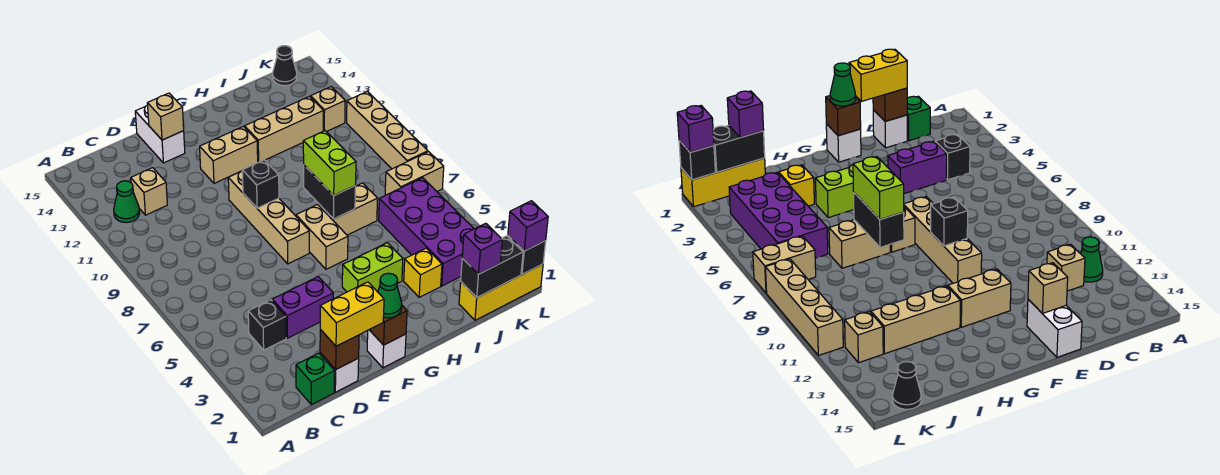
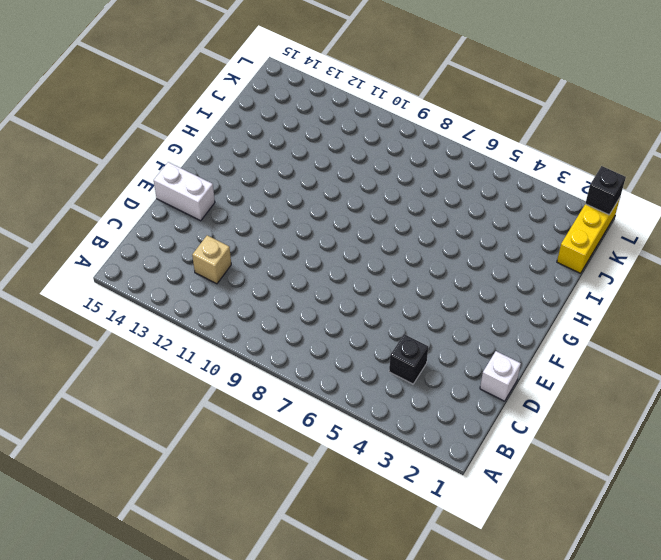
none -> green cone B12 level 1
none -> green brick C1 level 1
none -> purple brick D4:E4 level 1
none -> white brick F1 level 1

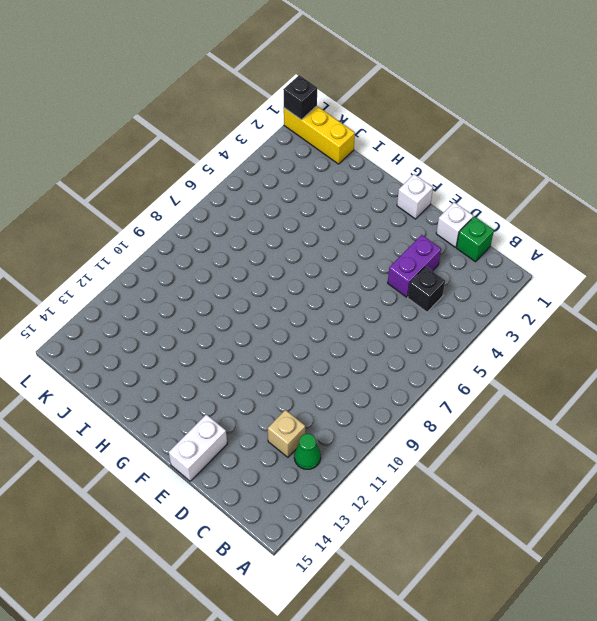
purple brick D3:D4 level 1 -> purple brick D4:E4 level 1
none -> tan brick F7:F10 level 1
none -> tan brick F12:G12 level 1
none -> lime brick G4:H4 level 1
none -> tan brick G6:G7 level 1

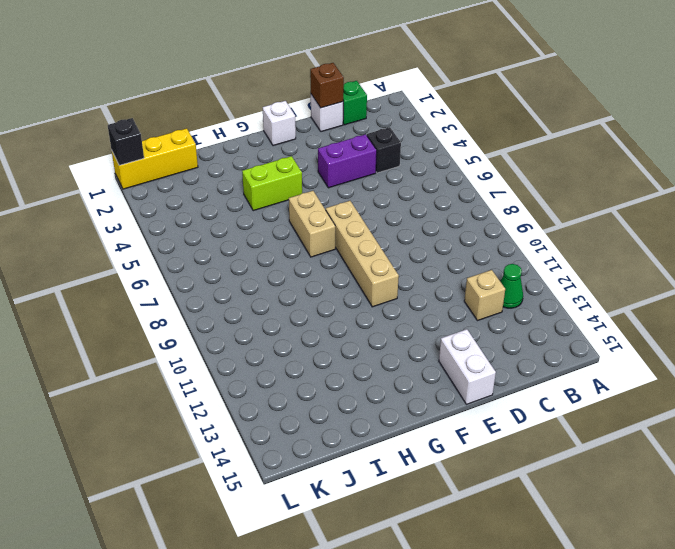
none -> tan brick F12:G12 level 1
none -> tan brick H7:I7 level 1
none -> tan brick H12:J12 level 1
none -> yellow brick I3 level 1

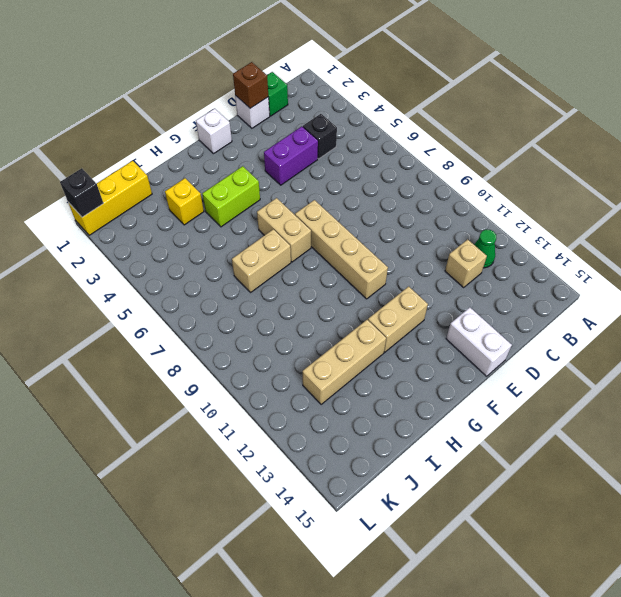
none -> purple brick J3:K6 level 1
none -> tan brick K7:L7 level 1
none -> tan brick K12 level 1
none -> black cone K15 level 1

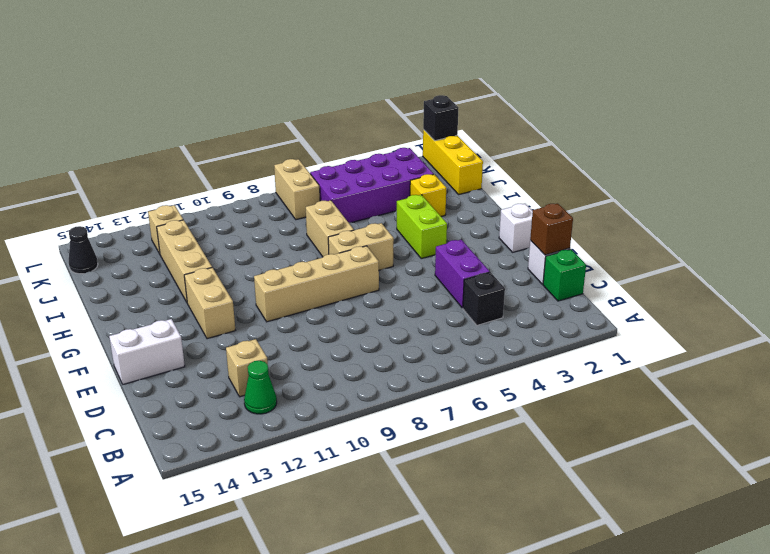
none -> tan brick L8:L11 level 1
none -> tan brick E14 level 2
none -> brown brick F1 level 2
none -> black brick F9 level 2

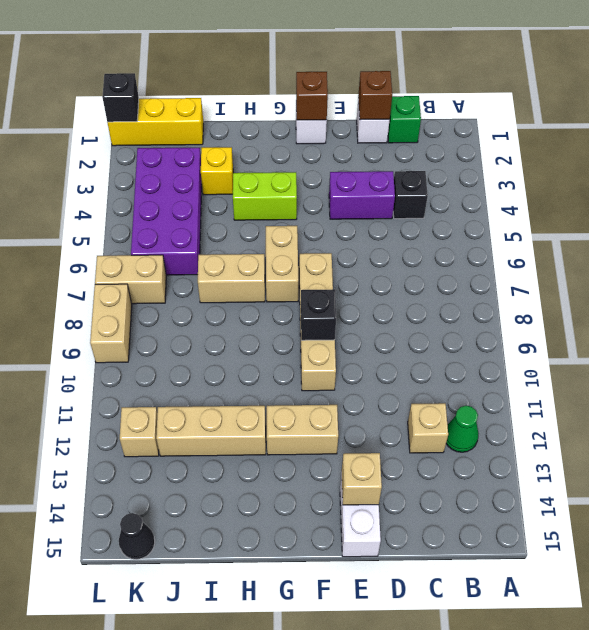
tan brick L8:L9 level 1 -> tan brick L8:L11 level 1
none -> black brick H7:H8 level 2
none -> black brick J1:K1 level 2
none -> yellow brick D1:E1 level 3
none -> green cone F1 level 3

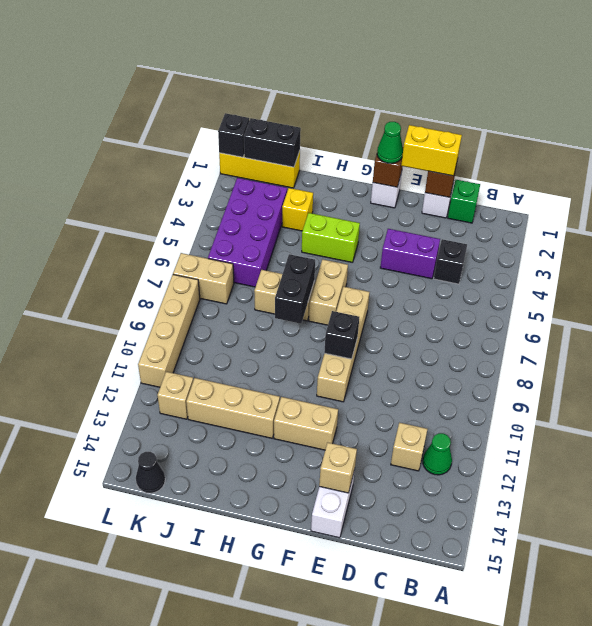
none -> lime brick H7:H8 level 3
none -> purple brick J1 level 3
none -> purple brick L1 level 3

